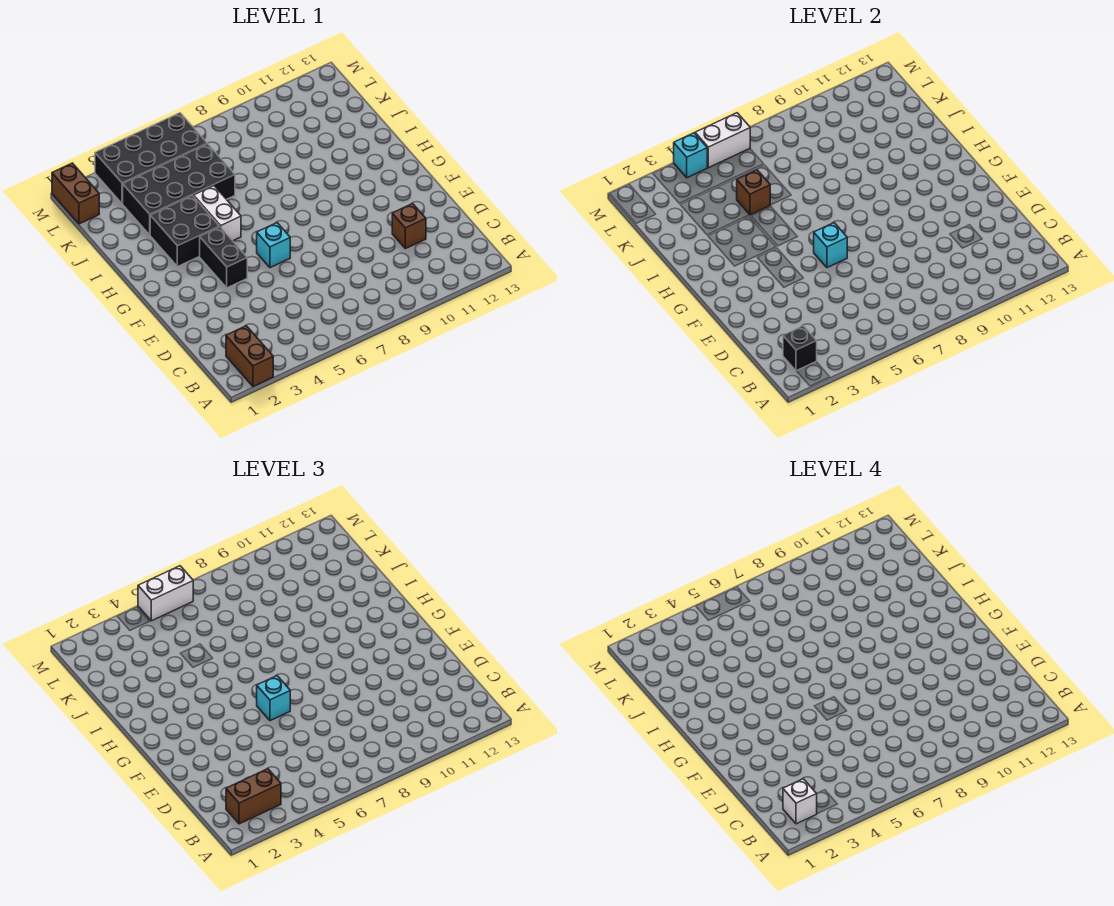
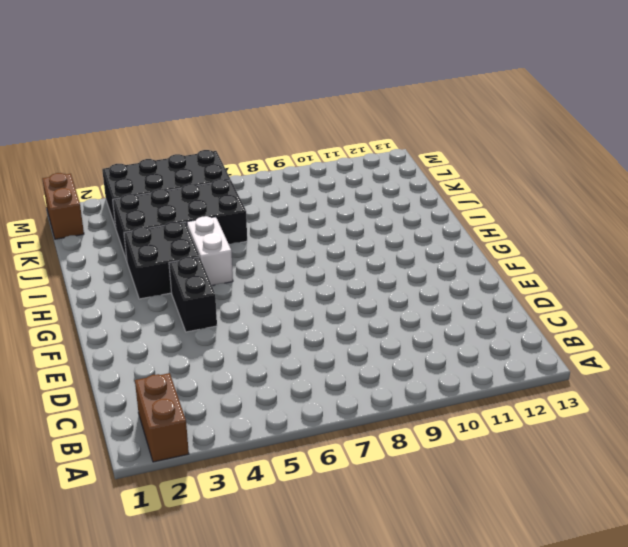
none -> brown brick D11 level 1
none -> cyan brick F6 level 1
none -> black brick B2 level 2

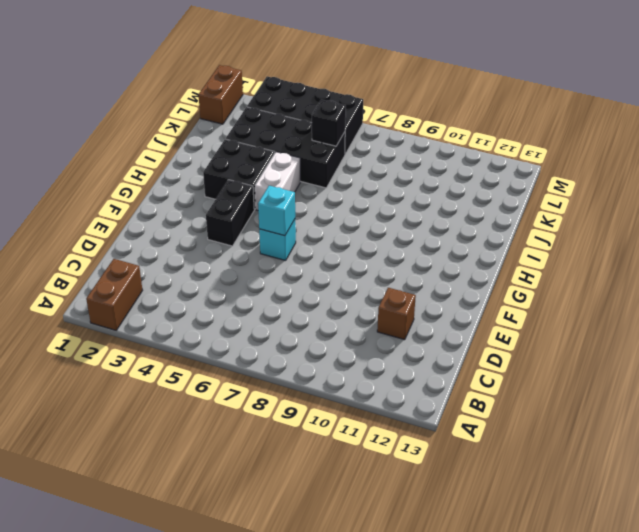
black brick K6 level 2 -> black brick B2 level 2
none -> brown brick J5 level 2
none -> cyan brick M4 level 2
none -> white brick M5:M6 level 2

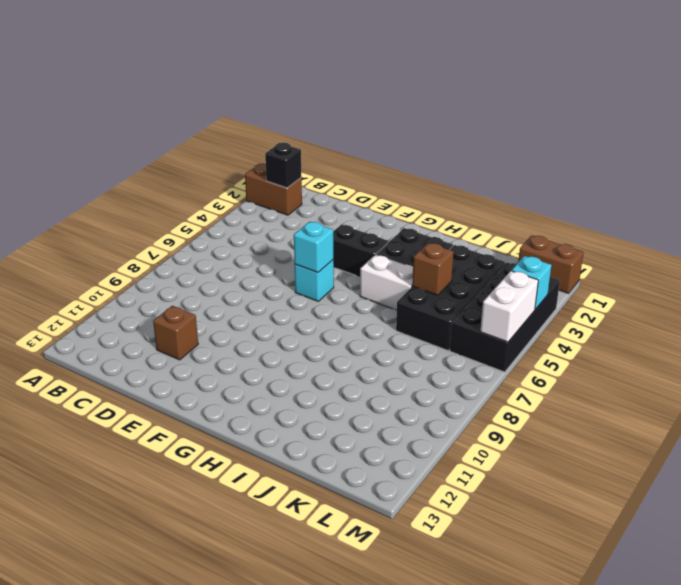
none -> brown brick B2:B3 level 3
none -> cyan brick F6 level 3
none -> white brick M5:M6 level 3

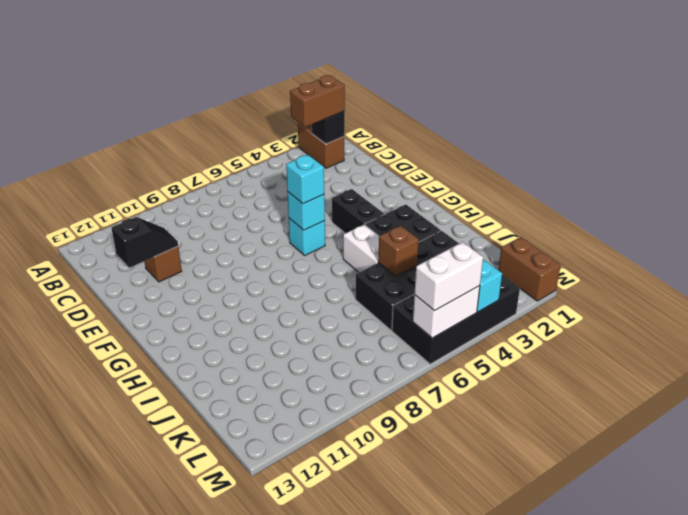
black slope D11:D12 level 2 top 12 -> none
none -> white brick B2 level 4

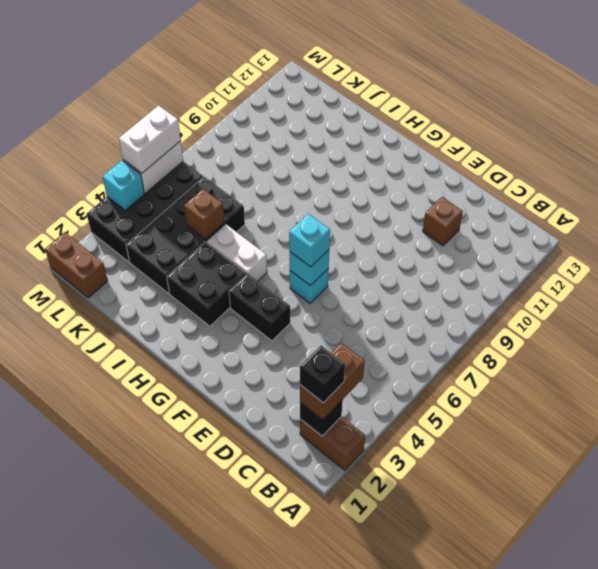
black brick B2 level 4 -> white brick B2 level 4

